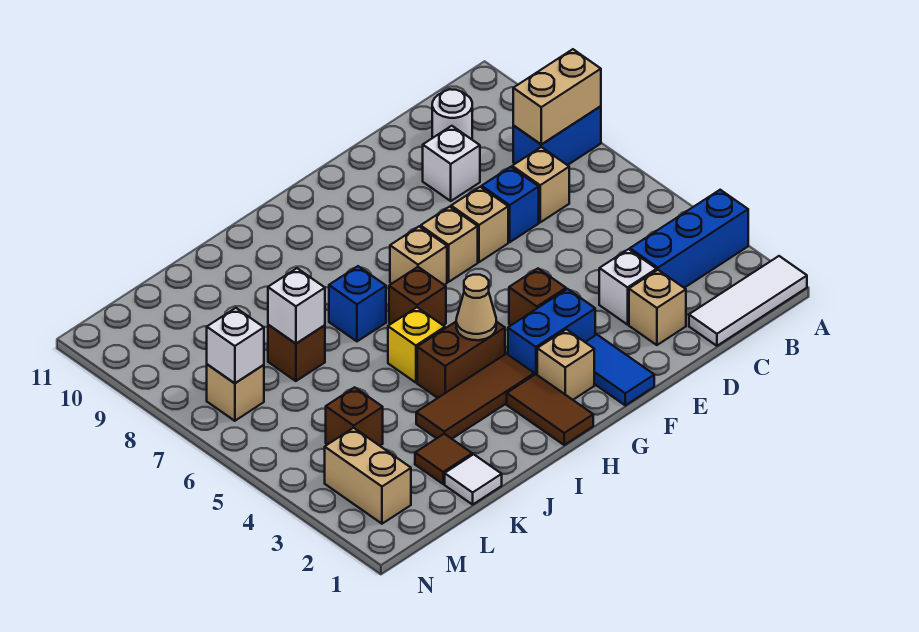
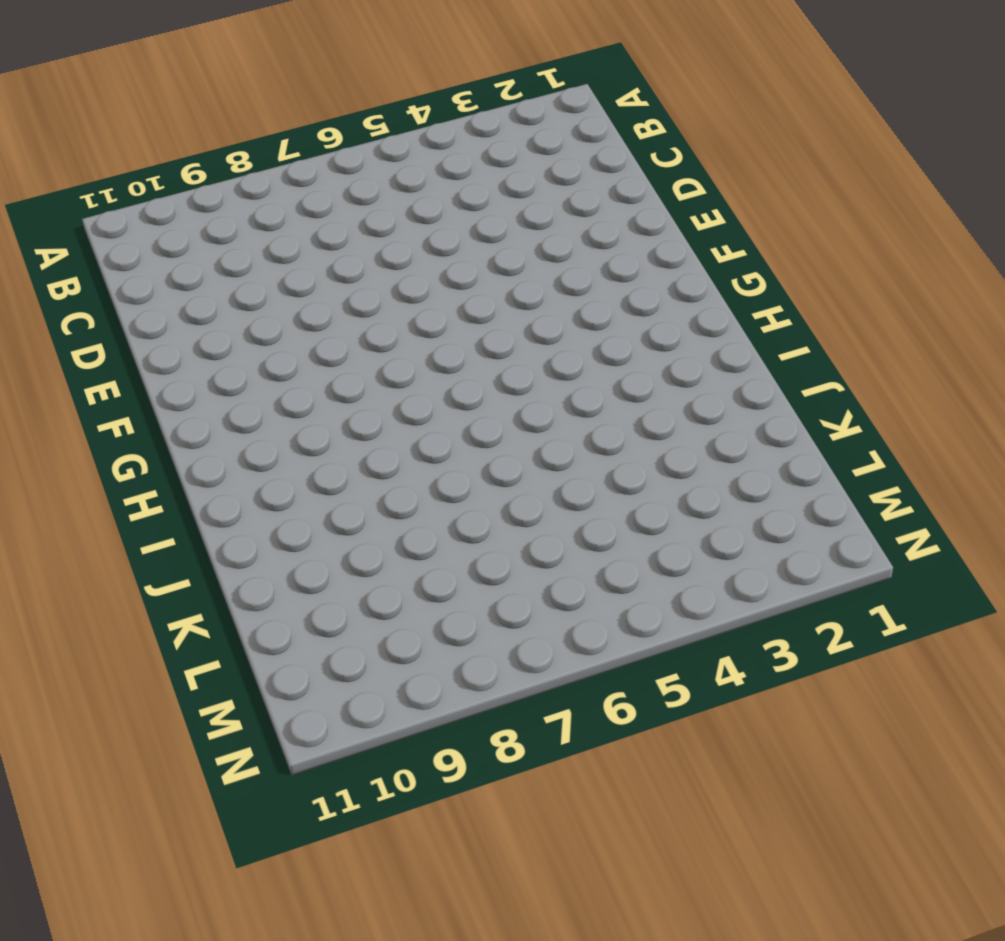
none -> white tile A1:C1 level 1
none -> blue brick A3:C3 level 1
none -> blue brick A8:B8 level 1
none -> tan brick C7 level 1

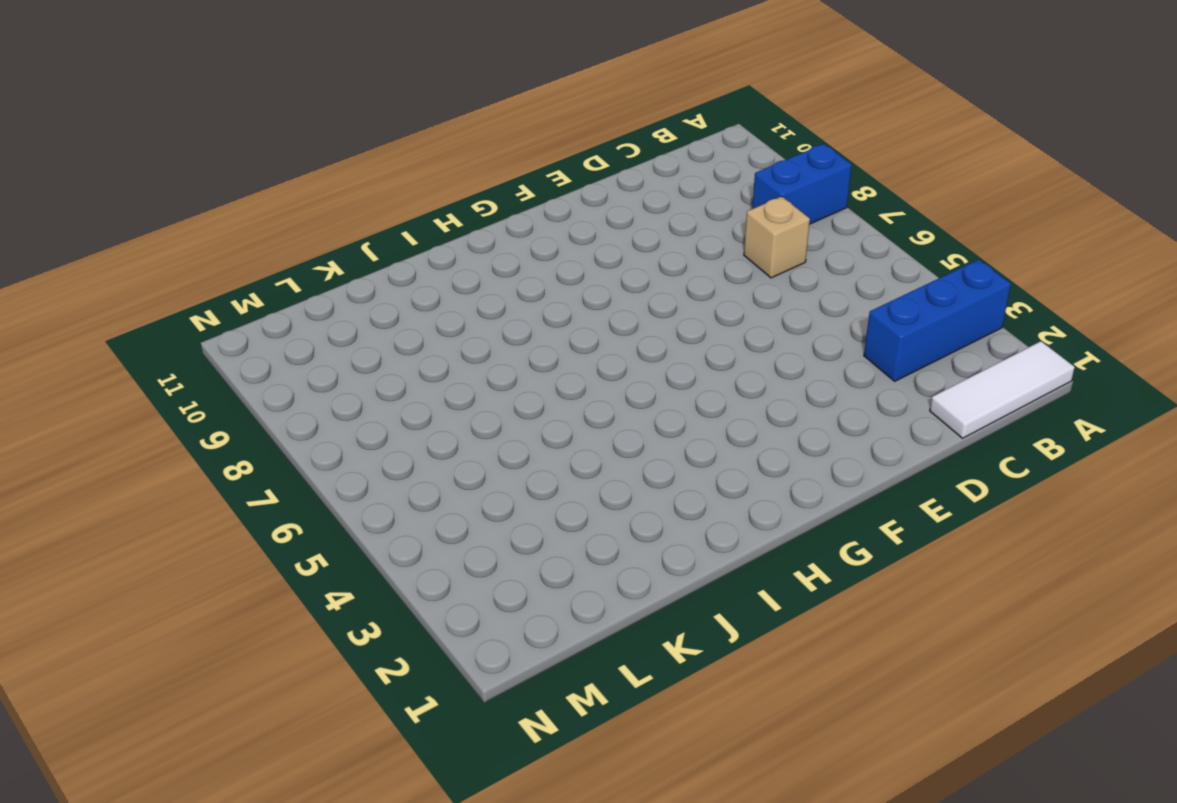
none -> white round brick C10 level 1
none -> tan brick D2 level 1
none -> white brick D3 level 1
none -> blue brick D7 level 1

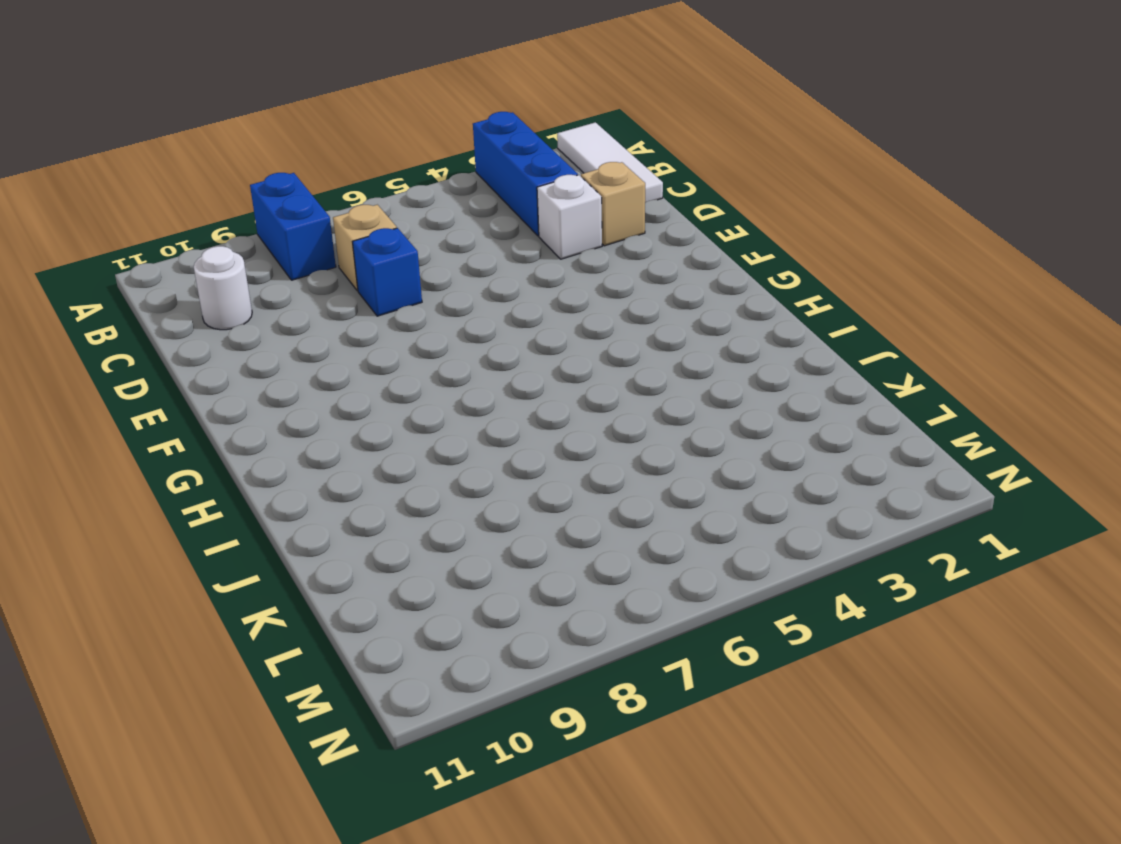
none -> white brick D9 level 1
none -> tan brick E7 level 1
none -> blue tile F1:F2 level 1
none -> blue brick F3:G3 level 1

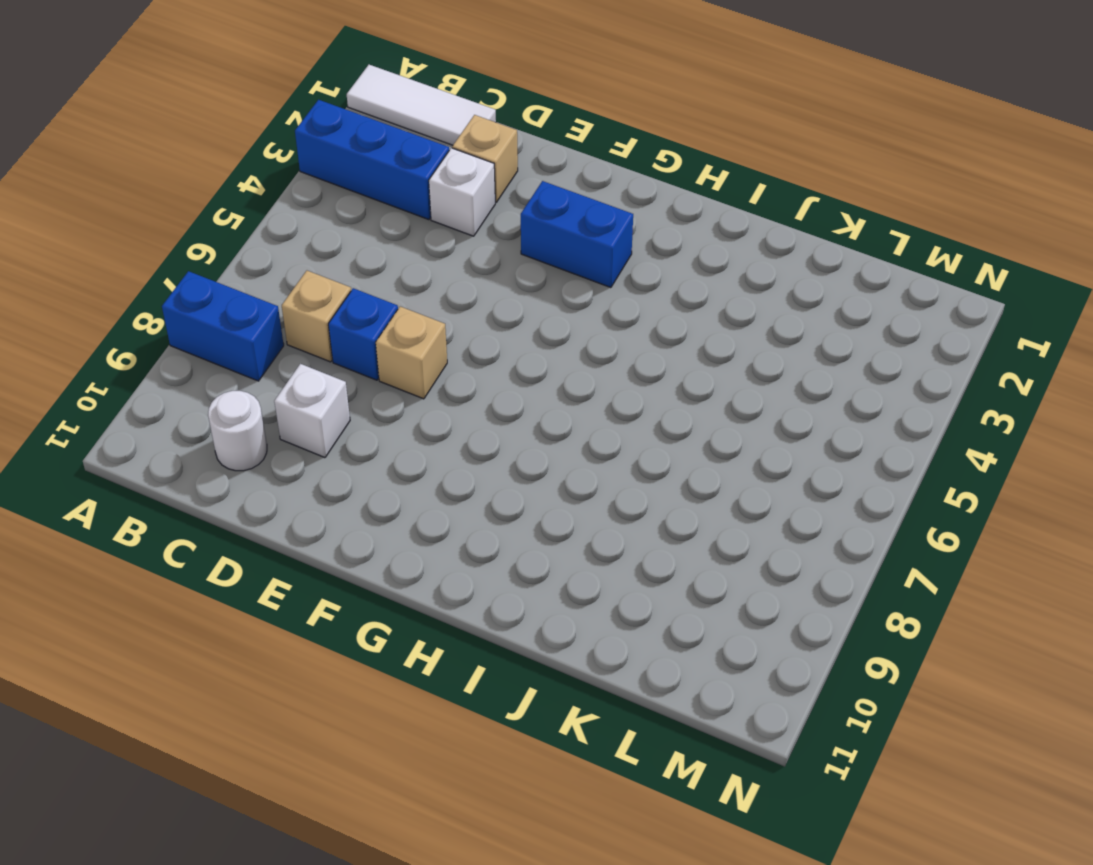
none -> blue tile F1:F2 level 1
none -> brown brick F4 level 1
none -> tan brick F7 level 1
none -> tan brick G2 level 1

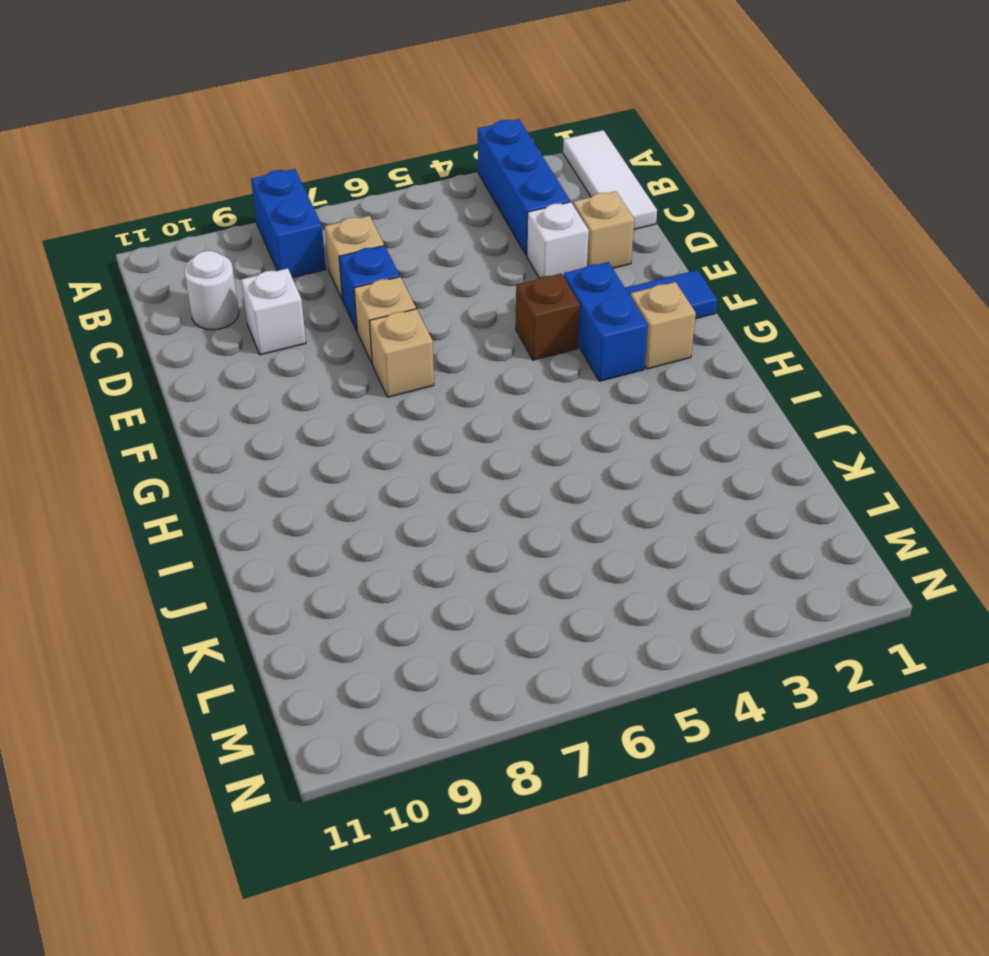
none -> tan brick G7 level 1
none -> brown tile H1:H2 level 1
none -> brown tile H3:J3 level 1
none -> brown brick H4:I4 level 1

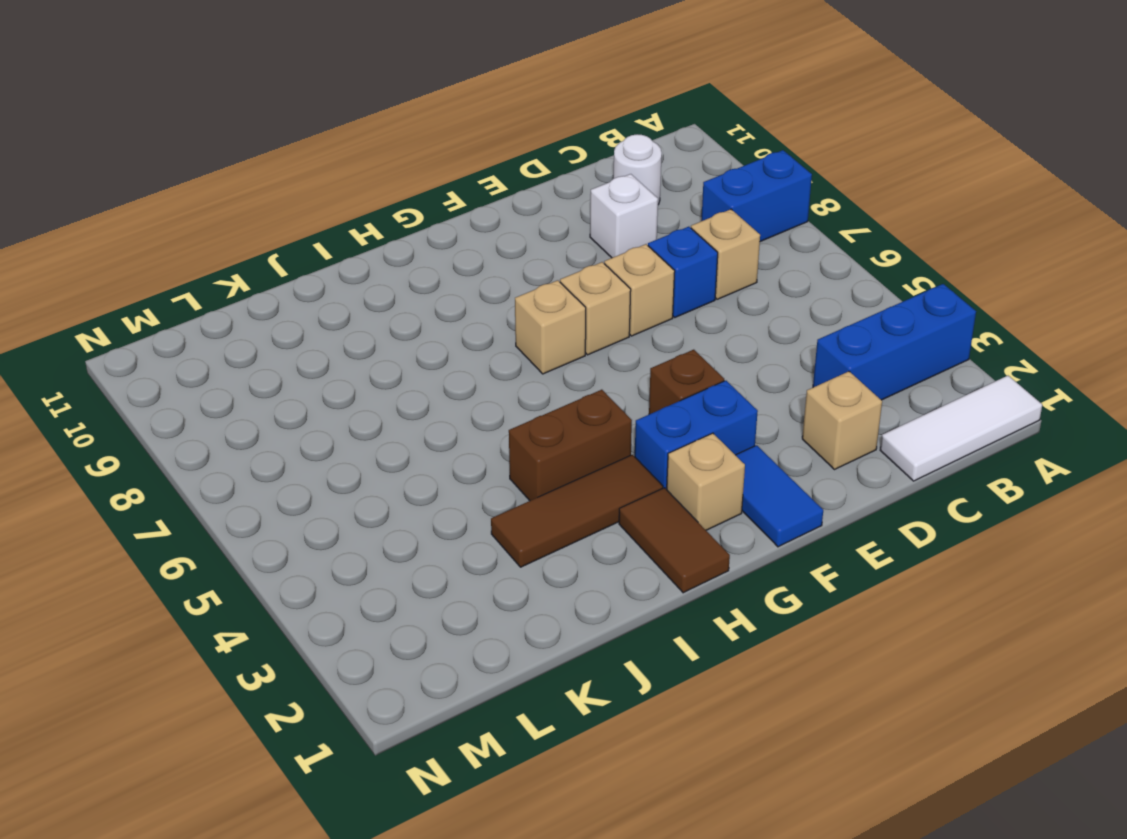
none -> white brick D3 level 1
none -> brown brick H6 level 1
none -> yellow brick I5 level 1
none -> blue brick I7 level 1

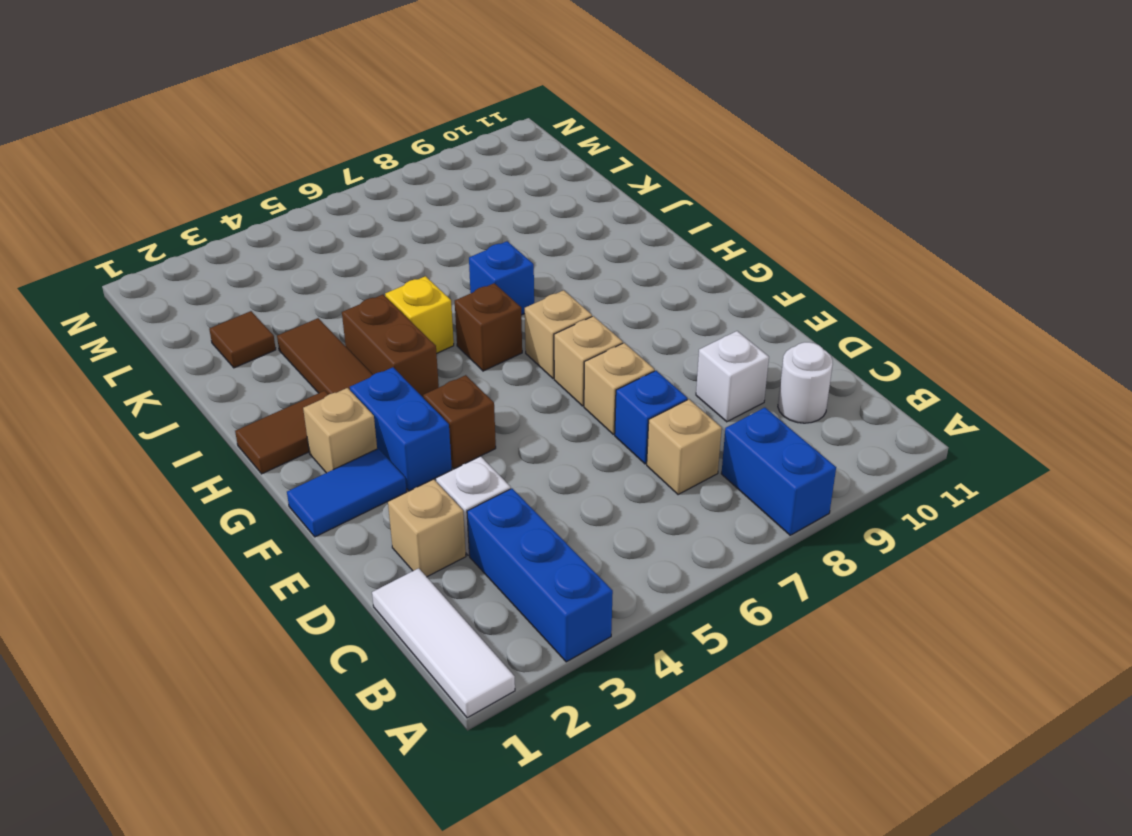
none -> white tile K1 level 1
none -> brown brick K7 level 1
none -> brown brick L4 level 1
none -> tan brick M2:M3 level 1

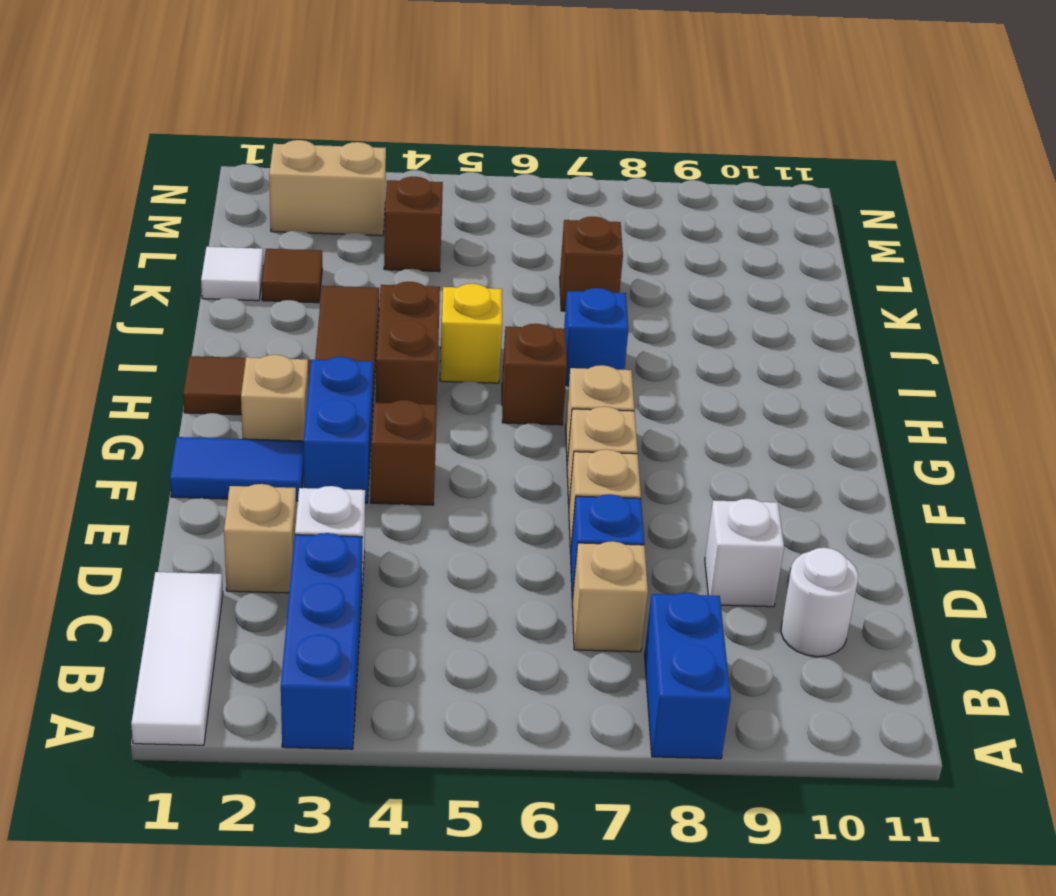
none -> tan brick M7 level 1
none -> tan brick A8:B8 level 2
none -> tan cone H4 level 2
none -> white brick K7 level 2

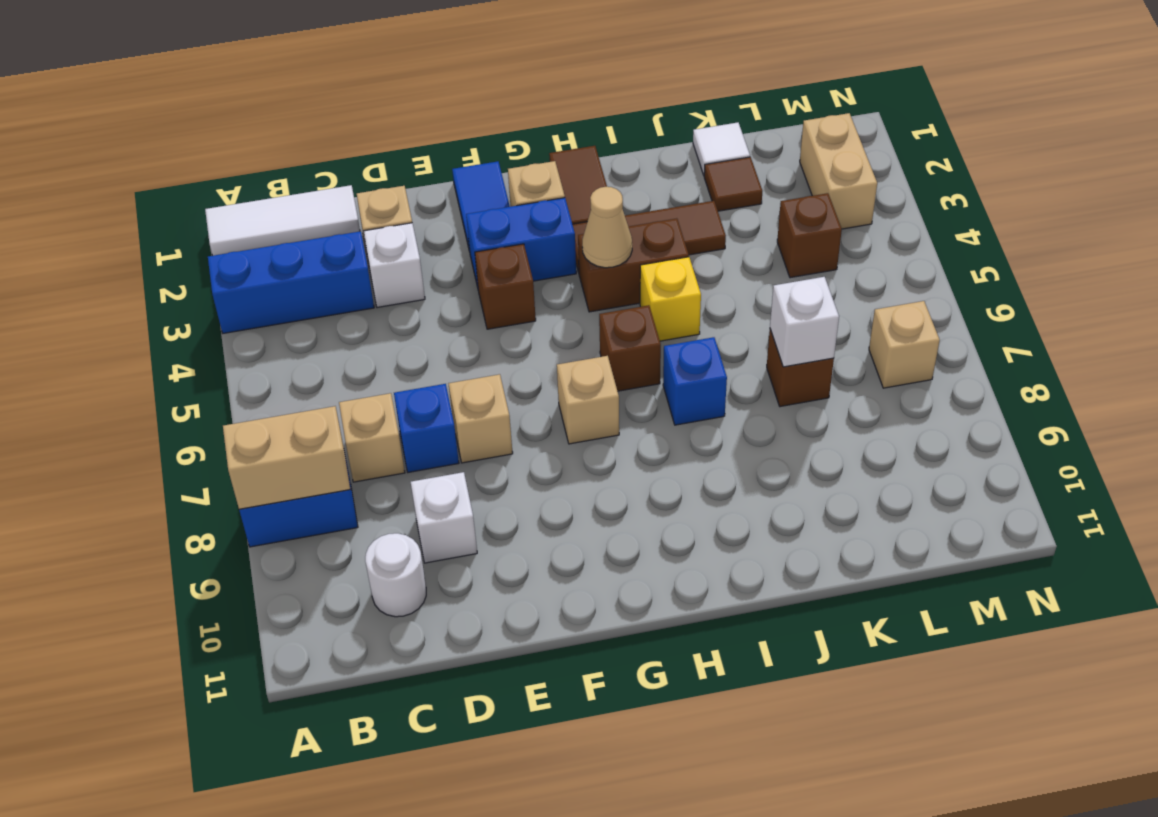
none -> tan brick F7 level 1
none -> white brick M7 level 2

